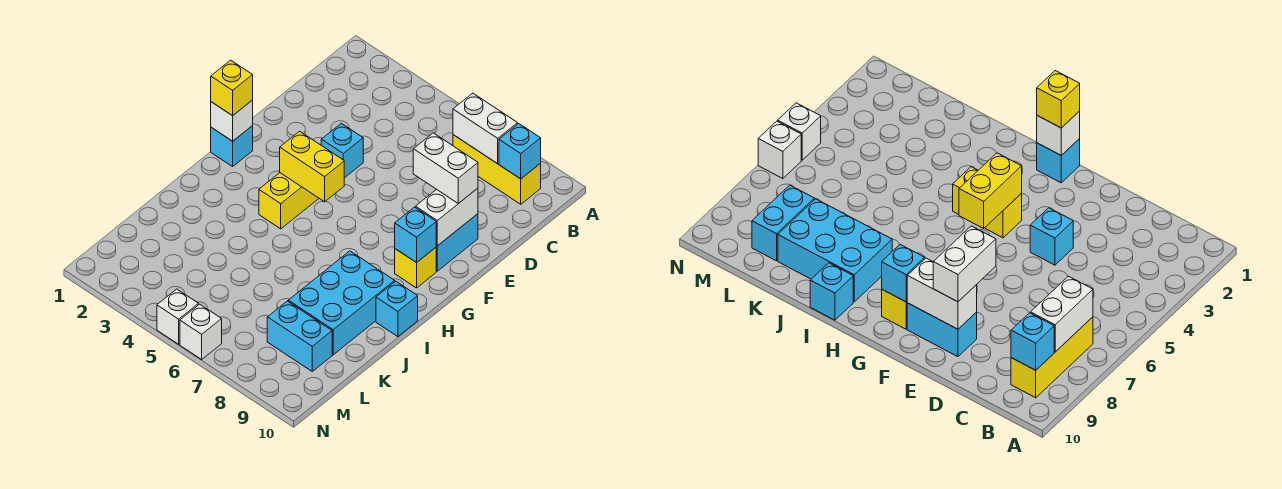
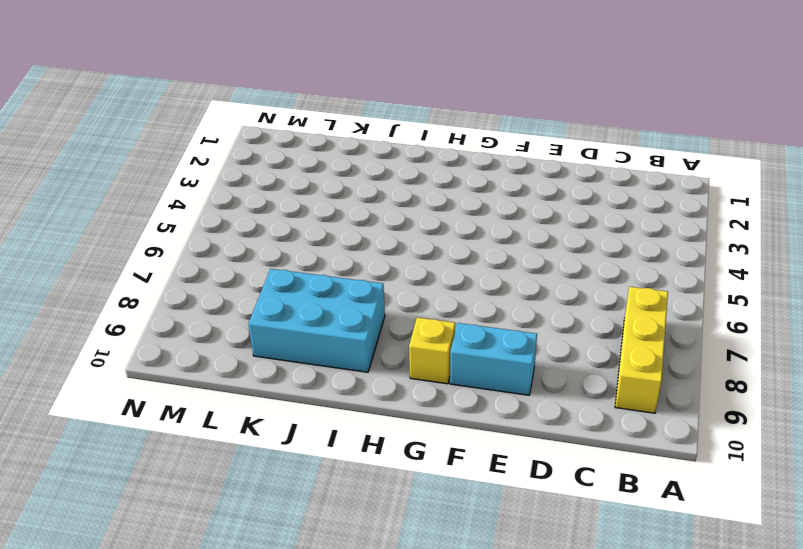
none -> cyan brick E4 level 1
none -> cyan brick G1 level 1
none -> yellow brick G4:H4 level 1

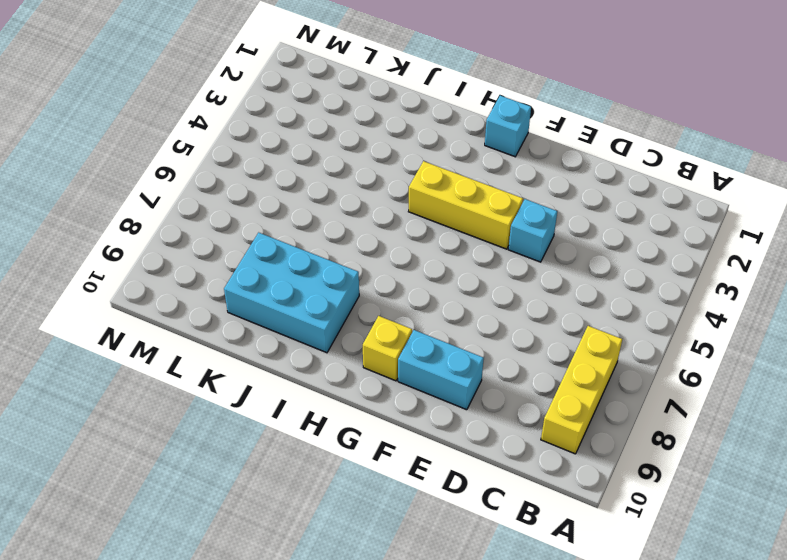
yellow brick F4:H4 level 1 -> yellow brick G4:H4 level 1
none -> cyan brick I10 level 1
none -> cyan brick L8:L9 level 1
none -> white brick N5 level 1

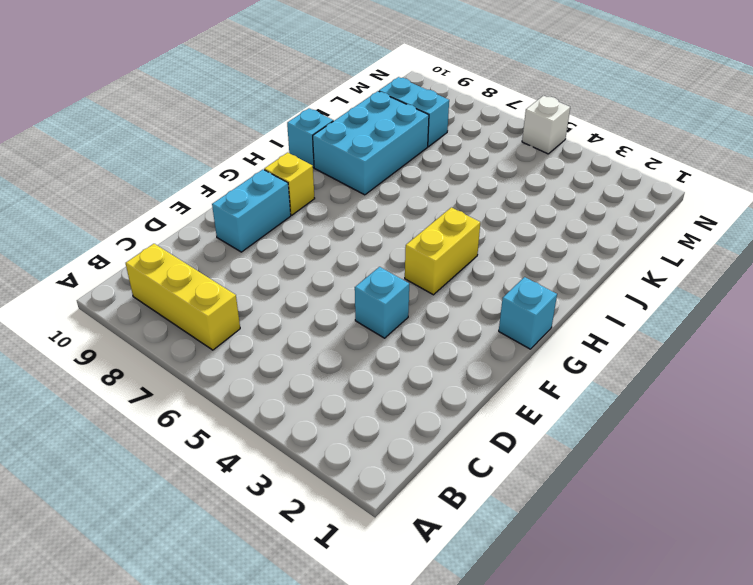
none -> white brick N6 level 1
none -> white brick B7:B8 level 2
none -> cyan brick B9 level 2

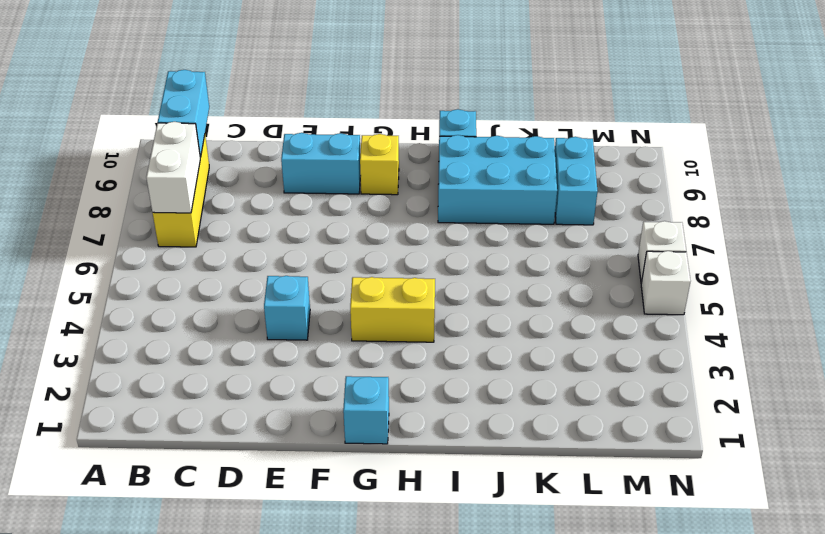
cyan brick B9:B10 level 2 -> cyan brick B9 level 2
none -> white brick E9:F9 level 2
none -> white brick G1 level 2
none -> yellow brick G4:G5 level 2

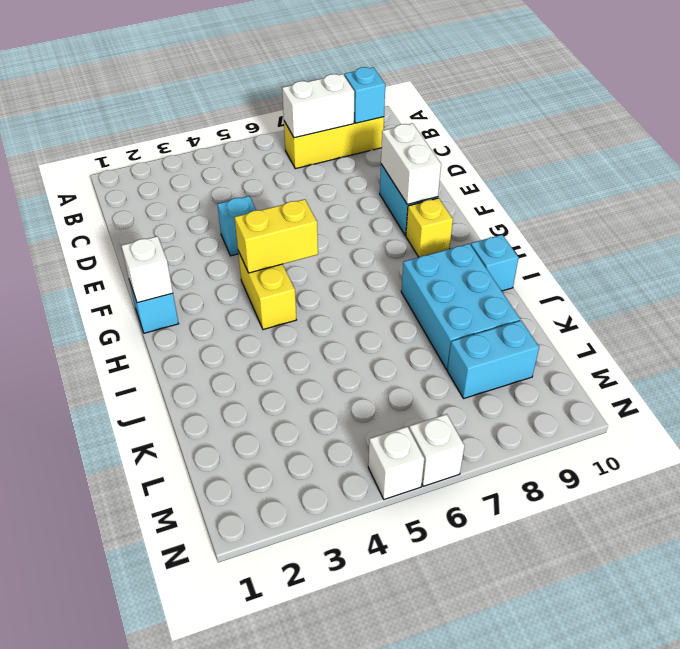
none -> cyan brick G9 level 2
none -> white brick E8:E9 level 3
none -> yellow brick G1 level 3

